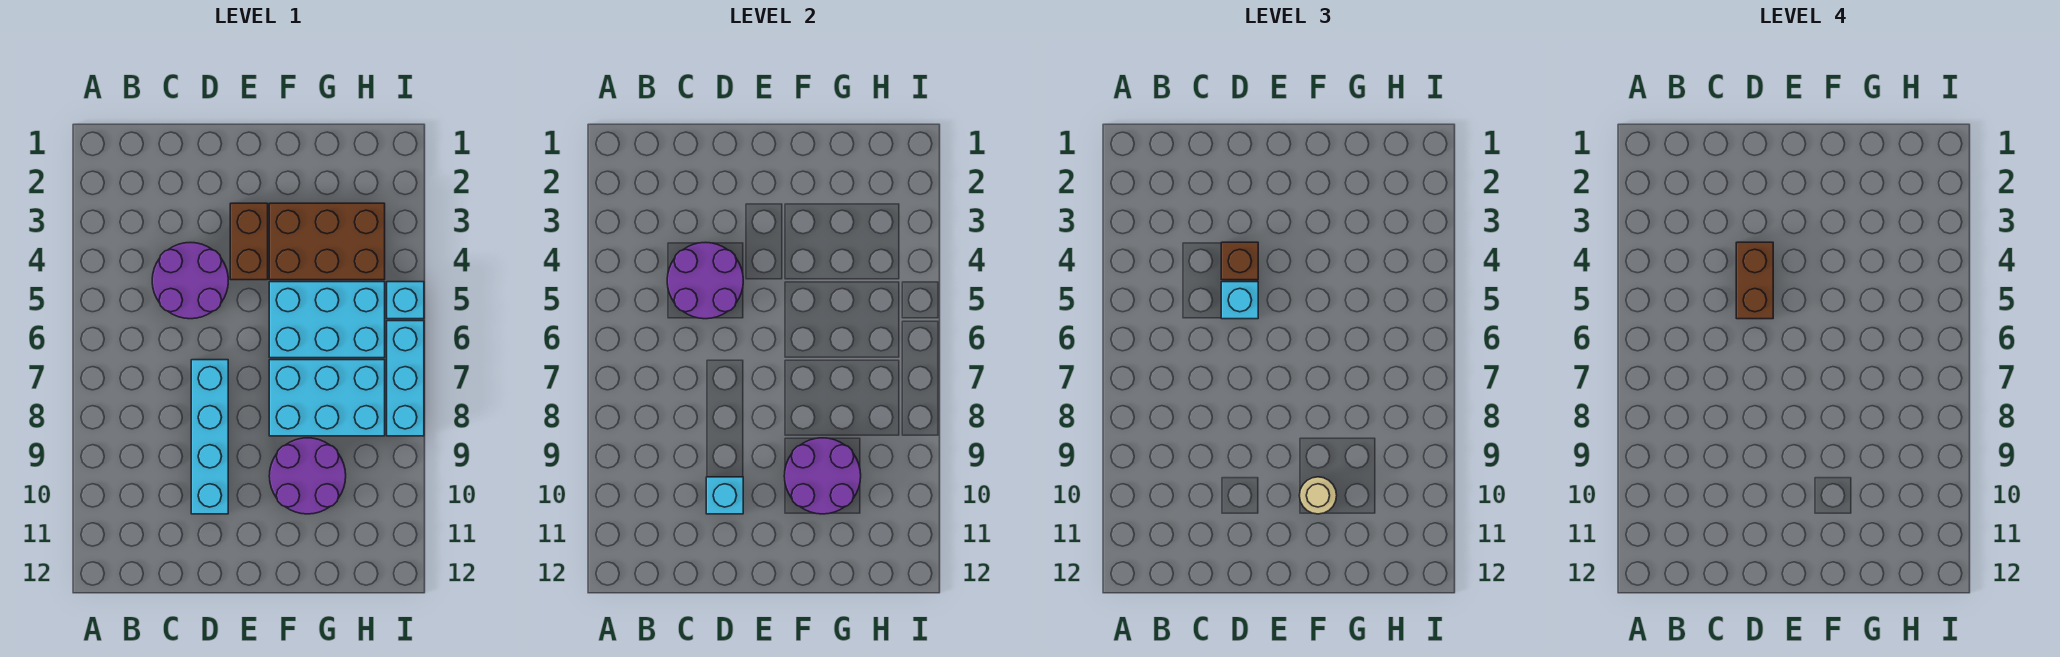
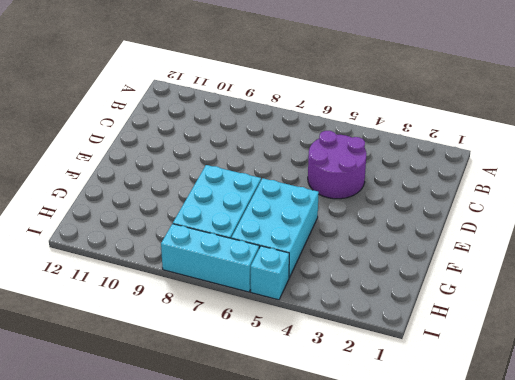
none -> cyan brick D7:D10 level 1
none -> brown brick E3:E4 level 1
none -> brown brick F3:H4 level 1

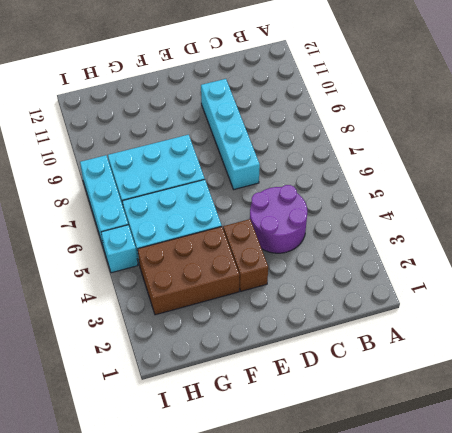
none -> purple round brick F9:G10 level 1
none -> purple round brick C4:D5 level 2
none -> cyan brick D10 level 2

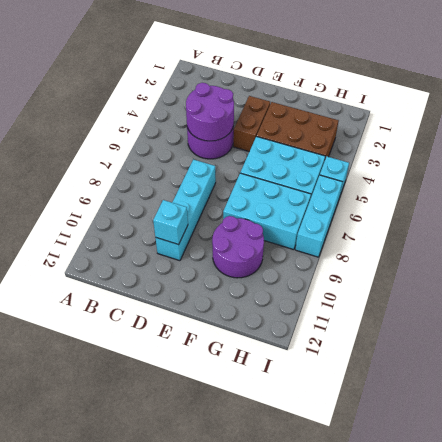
none -> purple round brick F9:G10 level 2
none -> brown brick D4 level 3
none -> cyan brick D5 level 3

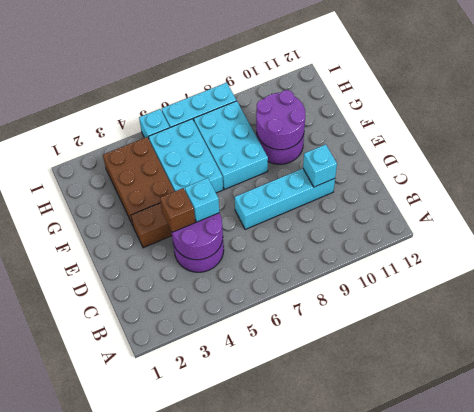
none -> tan round brick F10 level 3
none -> brown brick D4:D5 level 4

